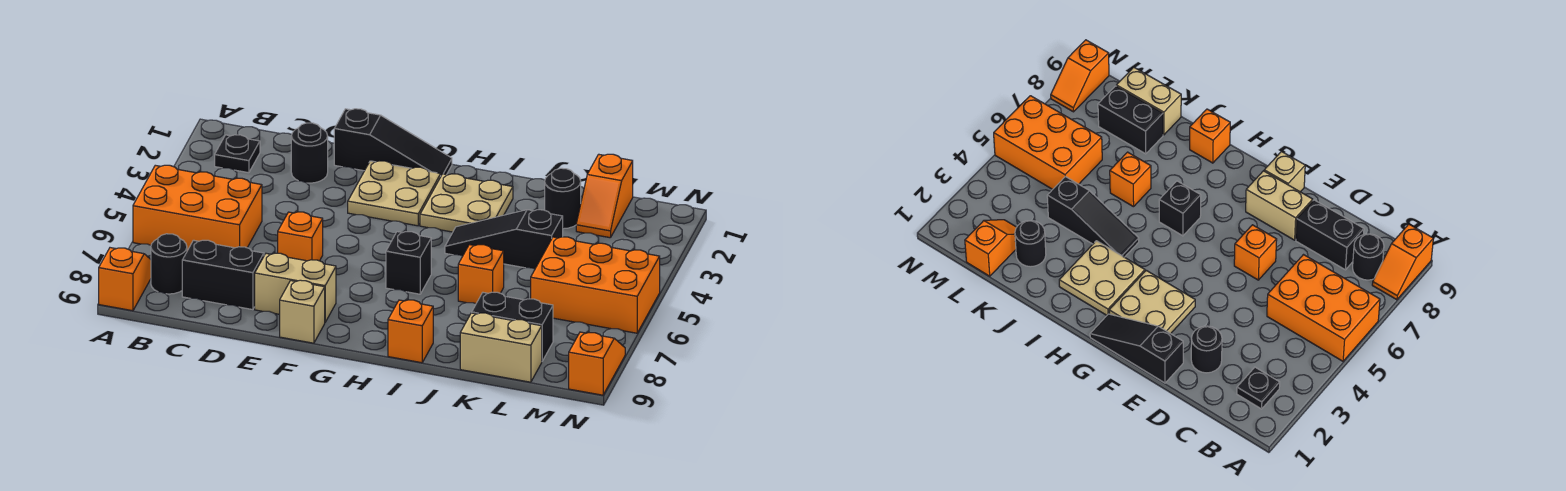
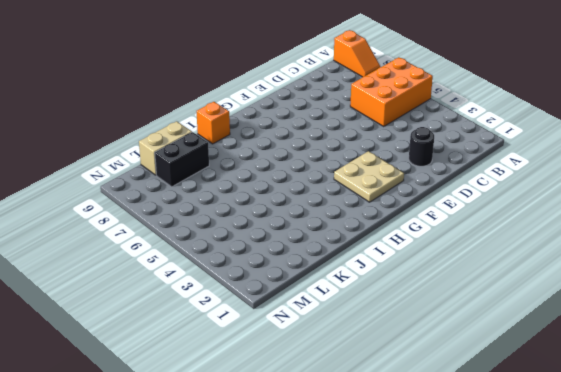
none -> black plate B2 level 1
none -> black round brick B8 level 1
none -> black brick C8:D8 level 1

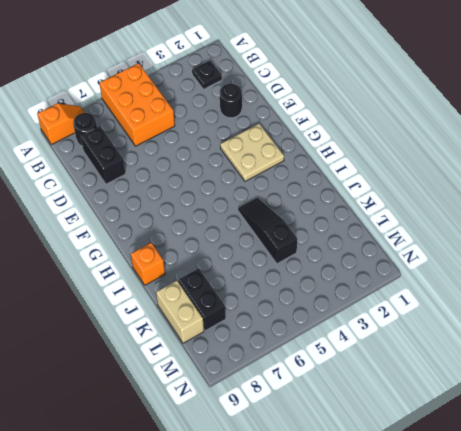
none -> black slope E1:G1 level 1 top E
none -> orange brick E6 level 1
none -> tan brick E8:F8 level 1

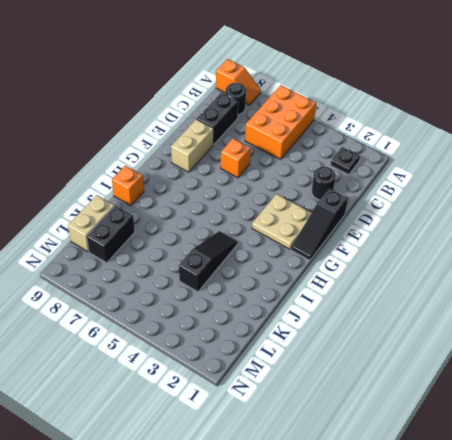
none -> tan brick F9 level 1
none -> tan plate H2:I3 level 1
none -> black brick H6 level 1

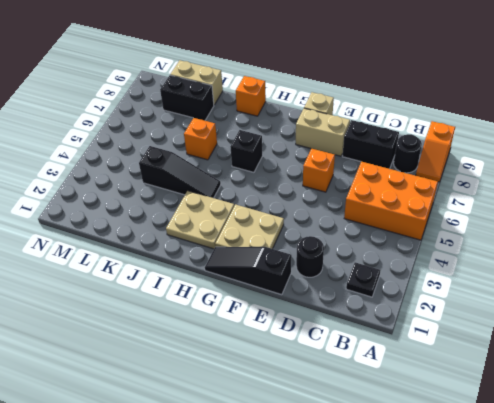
none -> black round brick K2 level 1
none -> orange slope L1:L2 level 1 top 1
none -> orange brick L5:N6 level 1

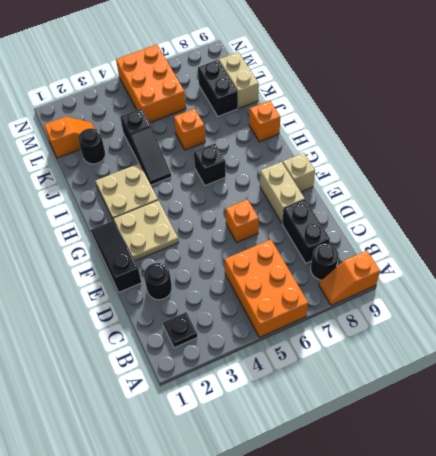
none -> orange slope N8:N9 level 1 top 9

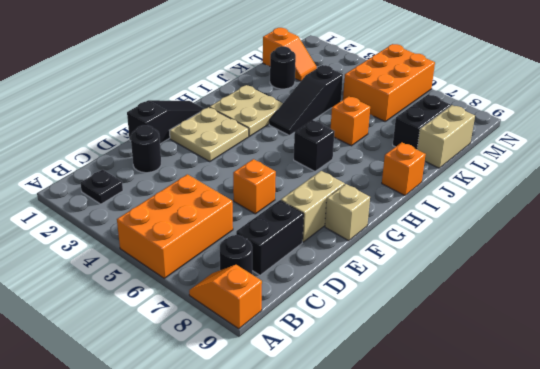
none -> orange slope N8:N9 level 1 top 9

